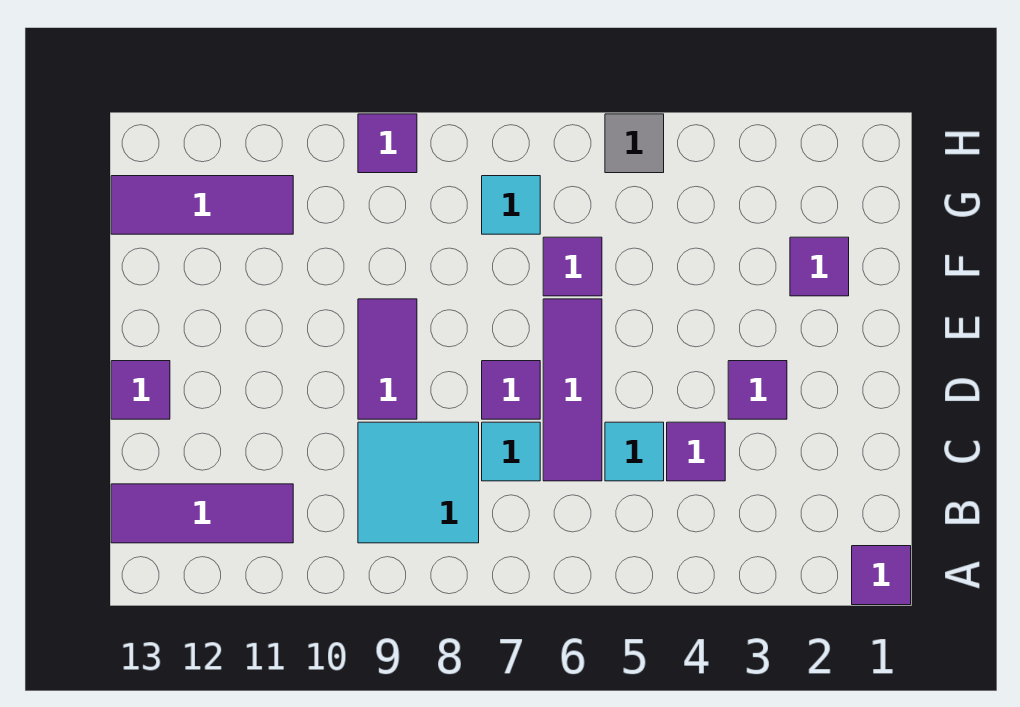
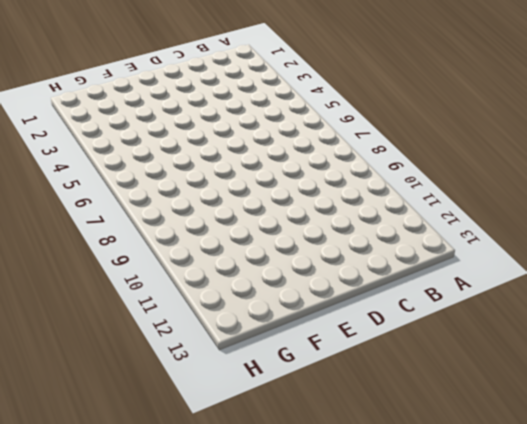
none -> purple tile A1 level 1
none -> cyan tile B8:C9 level 1
none -> purple tile B11:B13 level 1

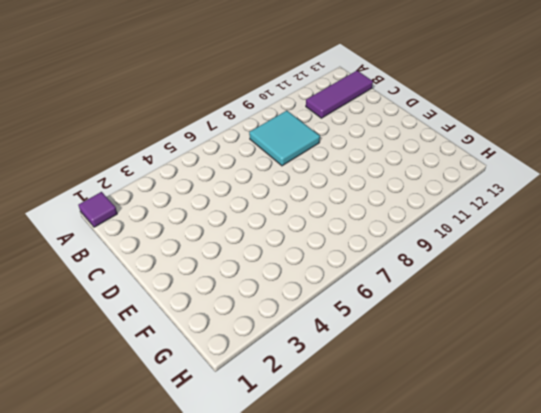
none -> purple tile C4 level 1
none -> cyan tile C5 level 1
none -> purple tile C6:E6 level 1

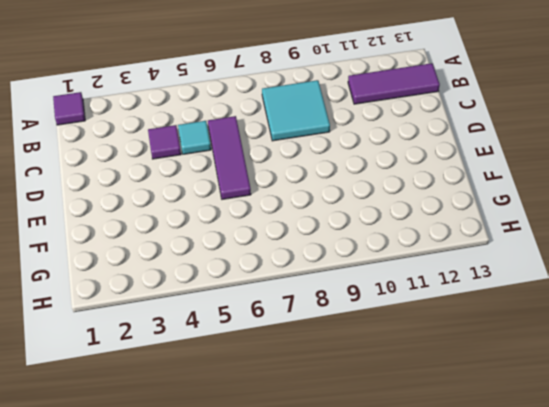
none -> cyan tile C7 level 1
none -> purple tile D3 level 1
none -> purple tile D7 level 1

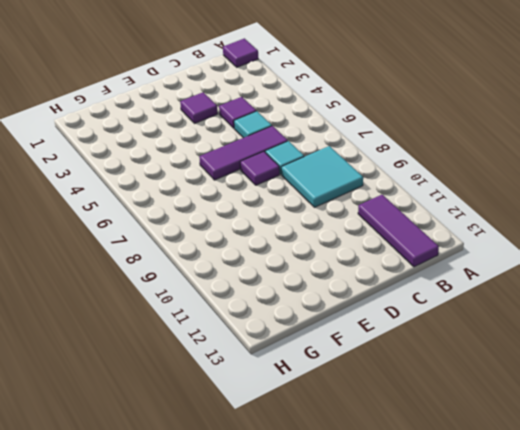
none -> purple tile D9:E9 level 1
none -> purple tile D13 level 1
none -> purple tile F2 level 1

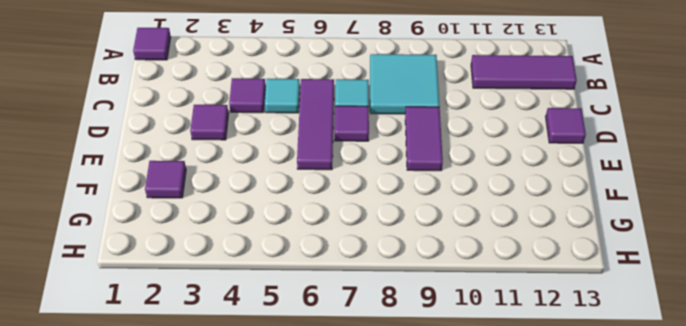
none -> purple tile F6 level 1
none -> cyan tile G7 level 1
none -> purple tile G11:G13 level 1

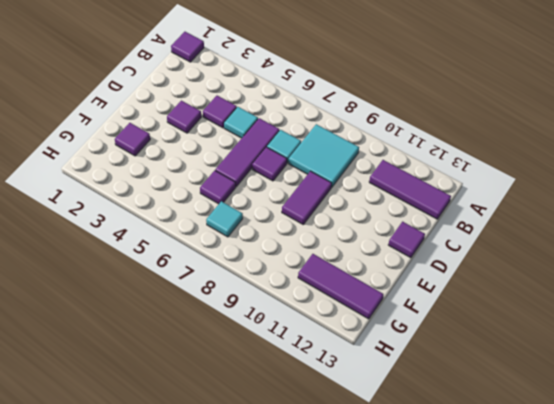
none -> grey tile H5 level 1
none -> purple tile H9 level 1

